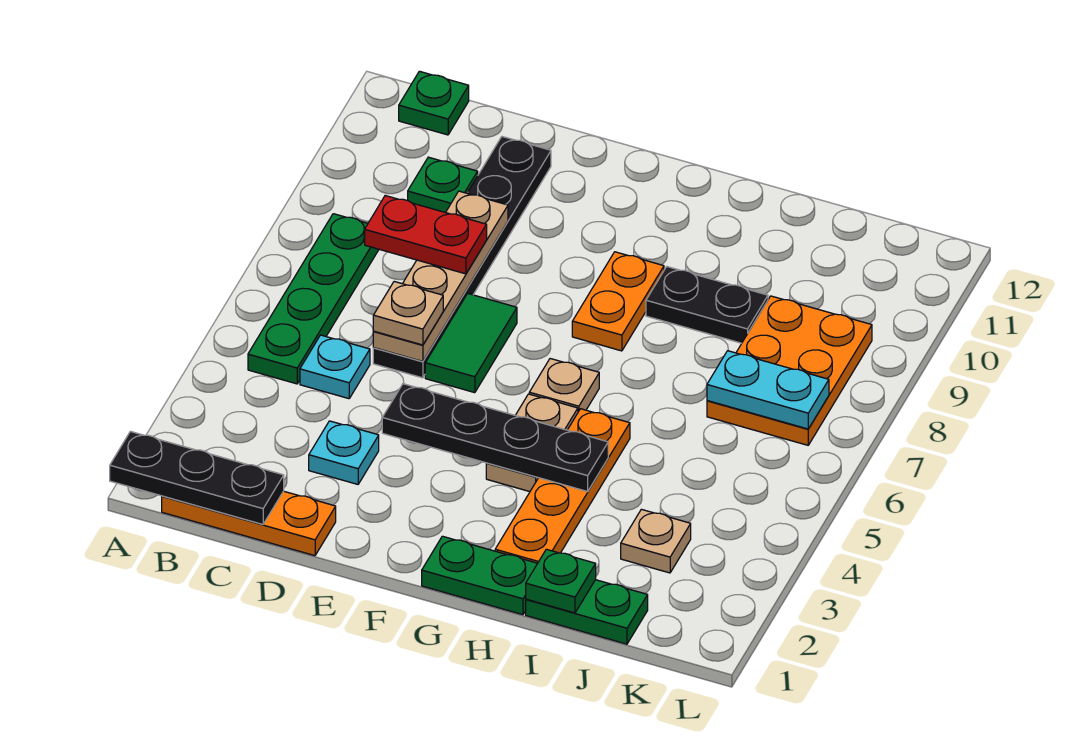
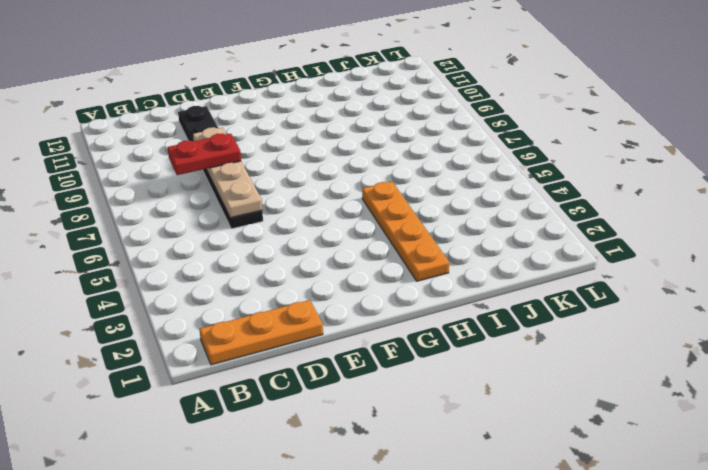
none -> green plate B5:B8 level 1
none -> green plate B12 level 1
none -> cyan plate C5 level 1

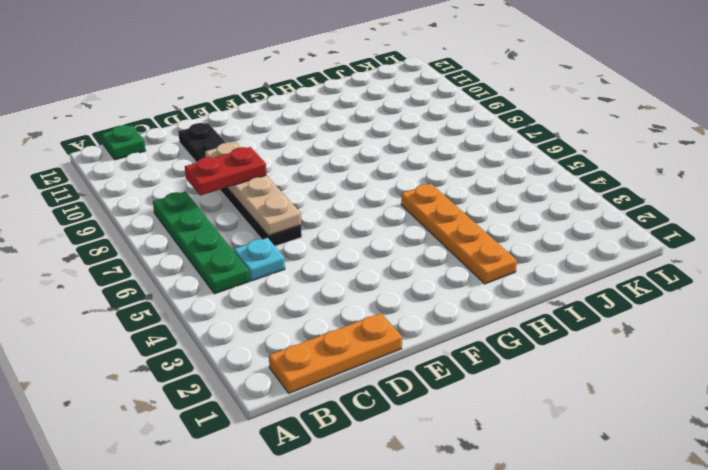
none -> green plate C10 level 1
none -> cyan plate D3 level 1
none -> green tile E6:E7 level 1

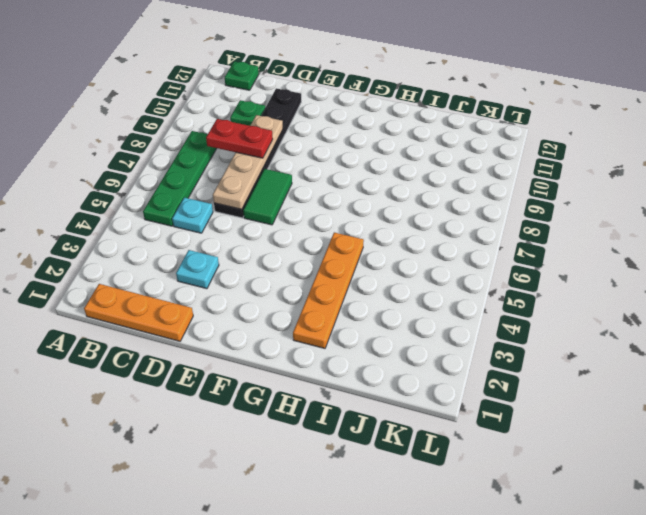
none -> green plate G1:H1 level 1
none -> tan plate G4:G5 level 1
none -> tan plate G6 level 1

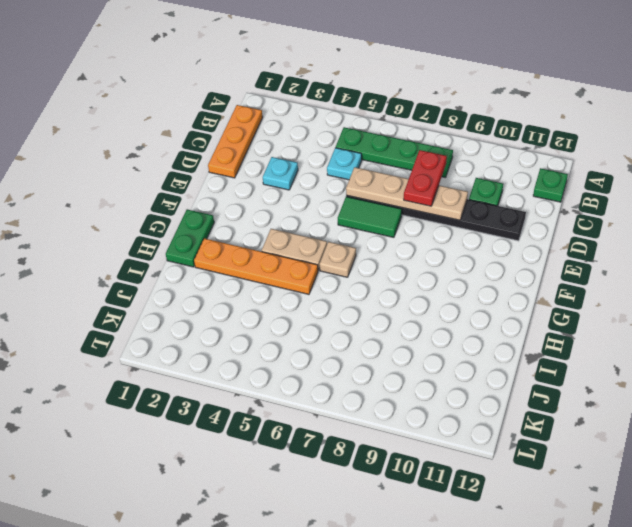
none -> orange plate G8:G9 level 1
none -> black plate H9:I9 level 1
none -> green plate I1:J1 level 1

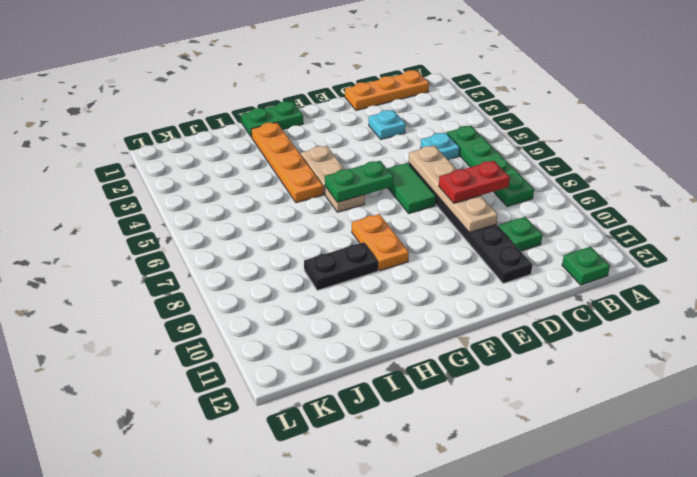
green plate F6:G6 level 2 -> green plate I1:J1 level 1
none -> tan plate J3 level 1
none -> orange plate J7:K9 level 1
none -> black plate A1:C1 level 2

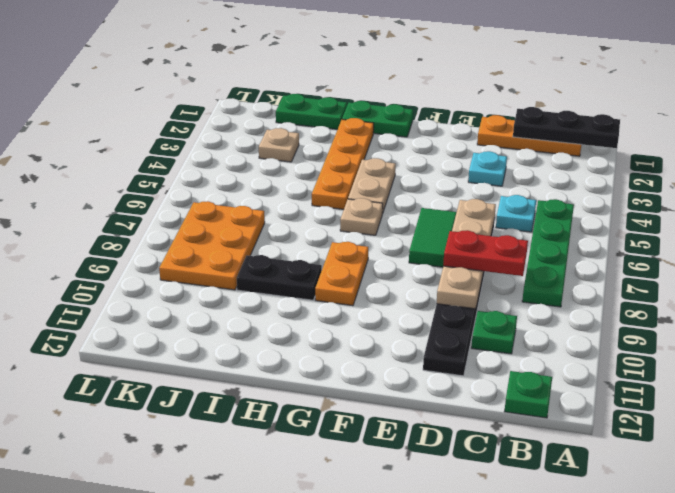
none -> black plate E4:H4 level 2
none -> green plate I1 level 2
none -> cyan plate J7:K7 level 2

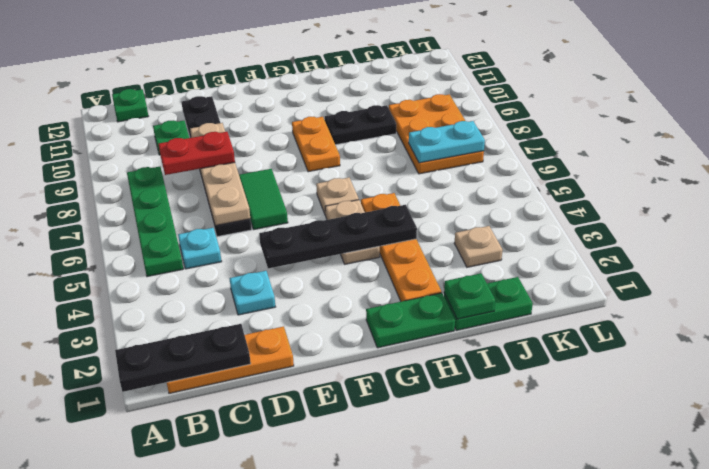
none -> tan plate D6 level 3

